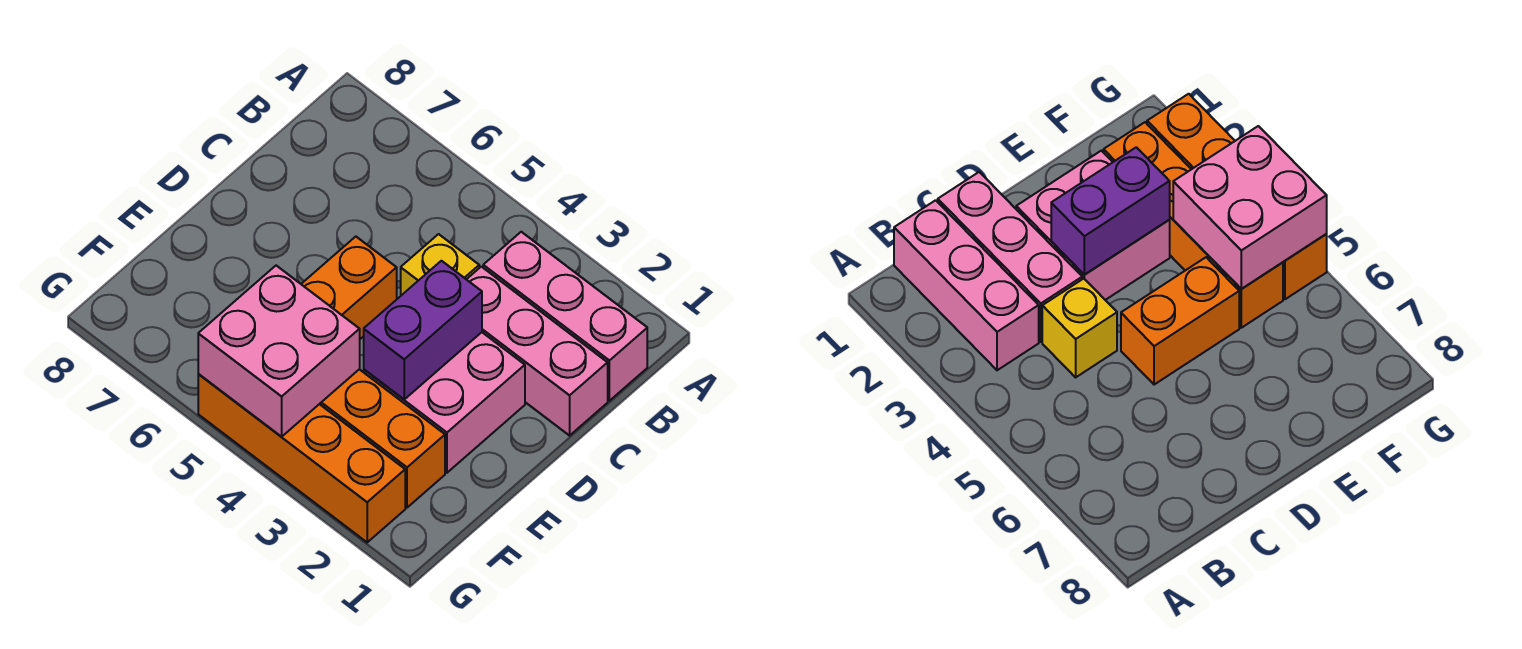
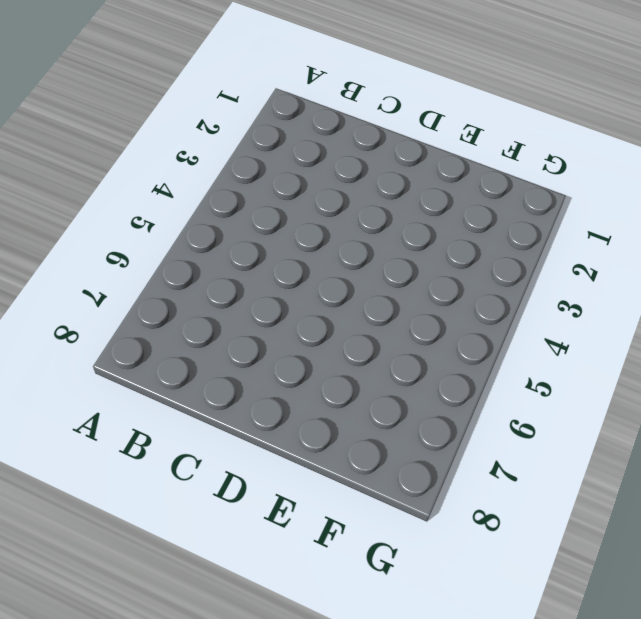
none -> pink brick B1:B3 level 1
none -> pink brick C1:C3 level 1

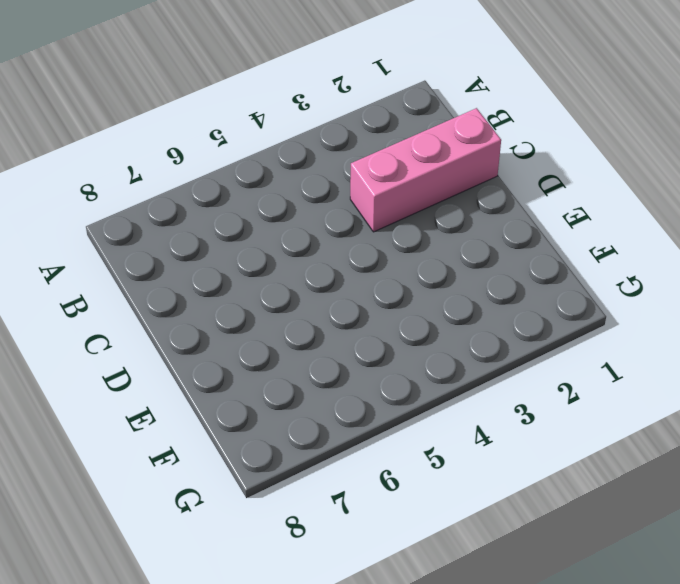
none -> pink brick B1:B3 level 1
none -> yellow brick C4 level 1

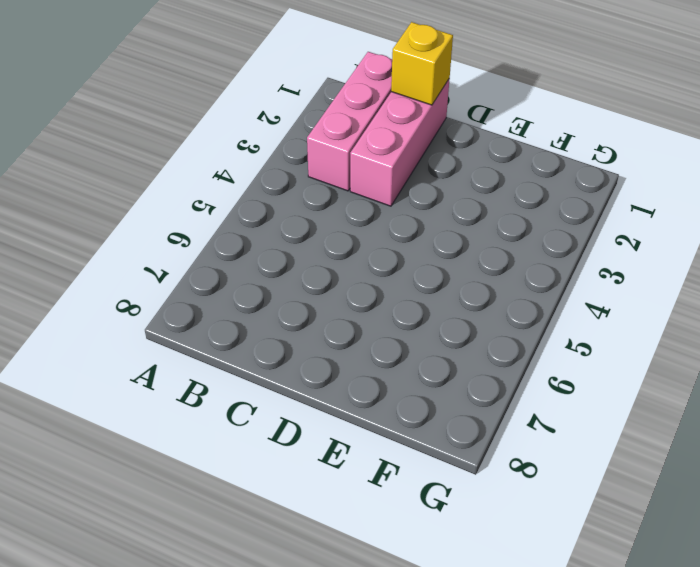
yellow brick C1 level 2 -> yellow brick C4 level 1
none -> pink brick D2:E3 level 1
none -> orange brick D5:E5 level 1

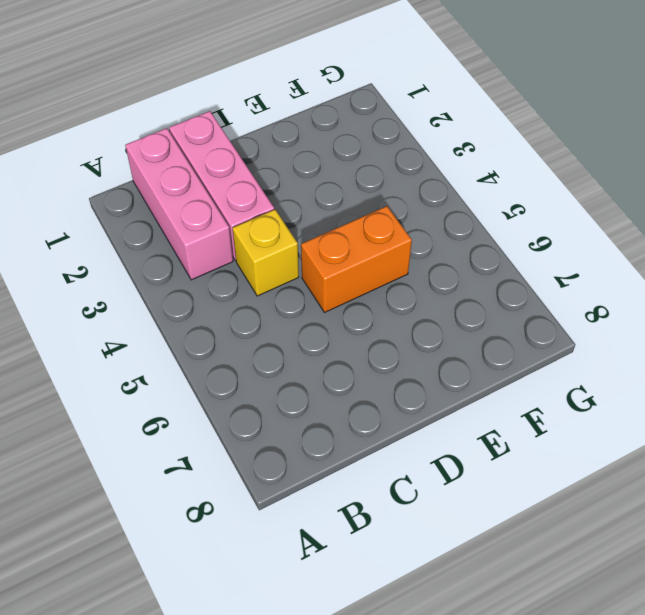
none -> pink brick D2:E3 level 1
none -> orange brick F2:F5 level 1

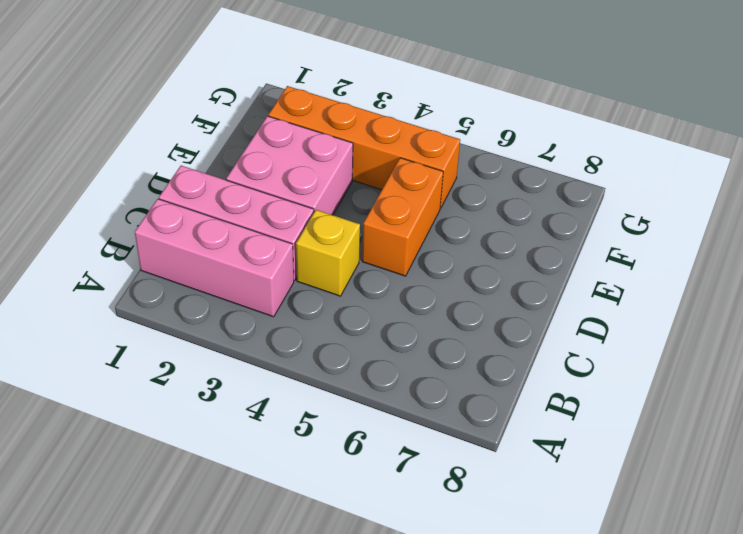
none -> orange brick G2:G5 level 1
none -> purple brick D3:E3 level 2

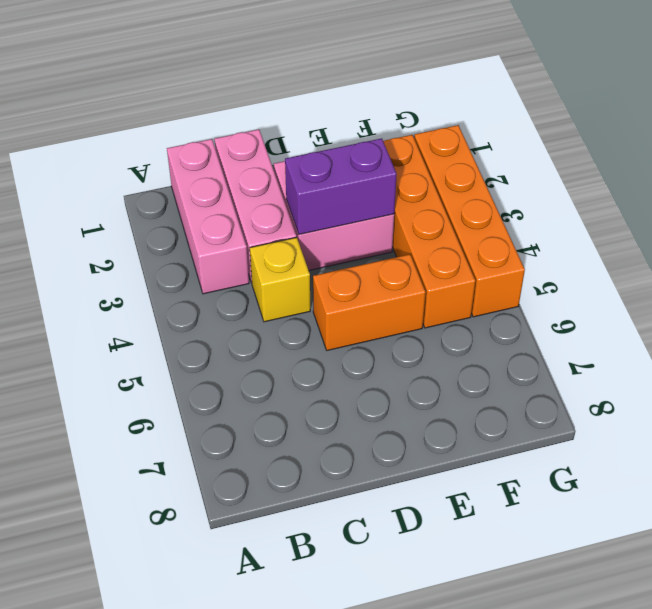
none -> pink brick F4:G5 level 2

